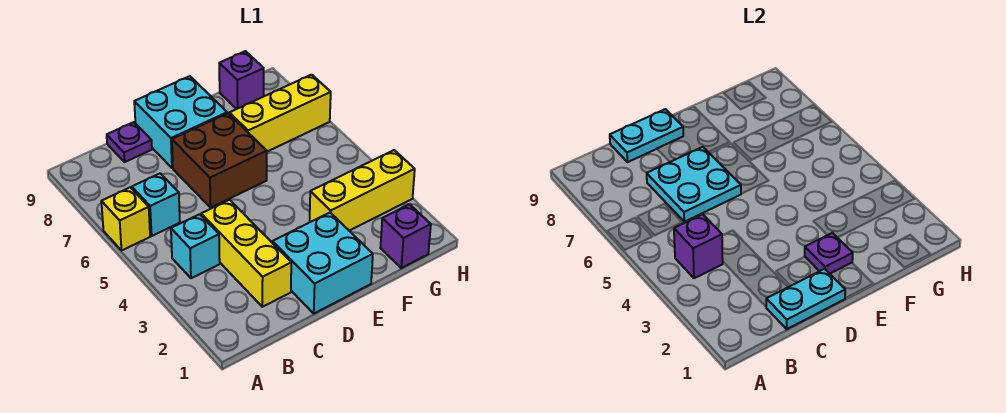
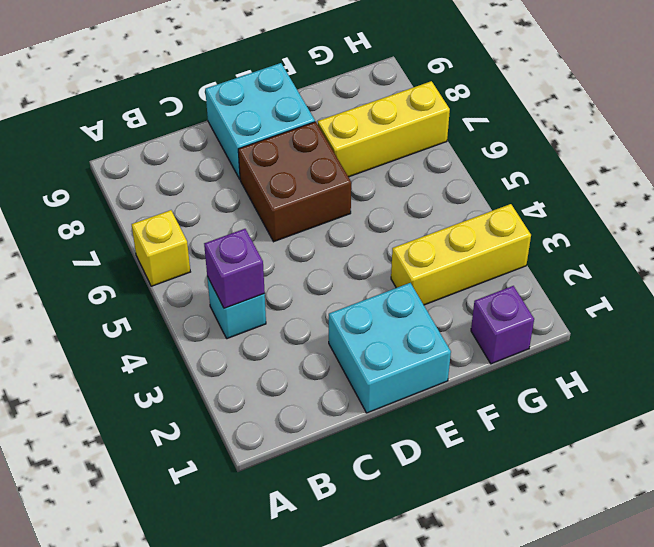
none -> cyan brick B6 level 1
none -> yellow brick C2:C4 level 1
none -> purple plate C9 level 1

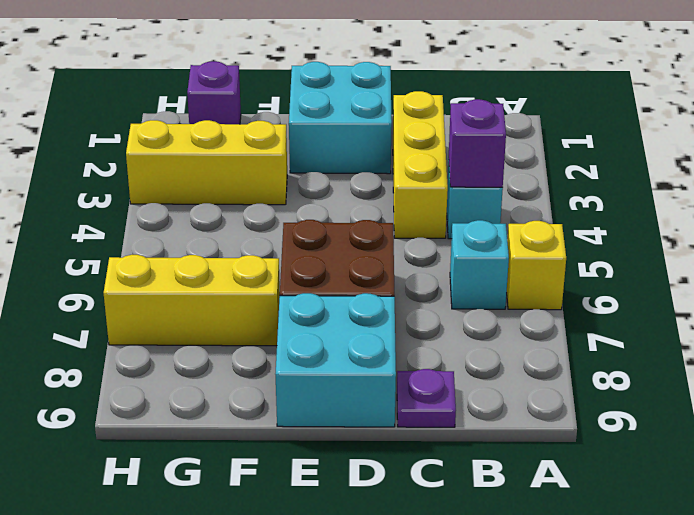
none -> purple brick G9 level 1
none -> cyan plate C1:D1 level 2
none -> cyan plate C6:D7 level 2

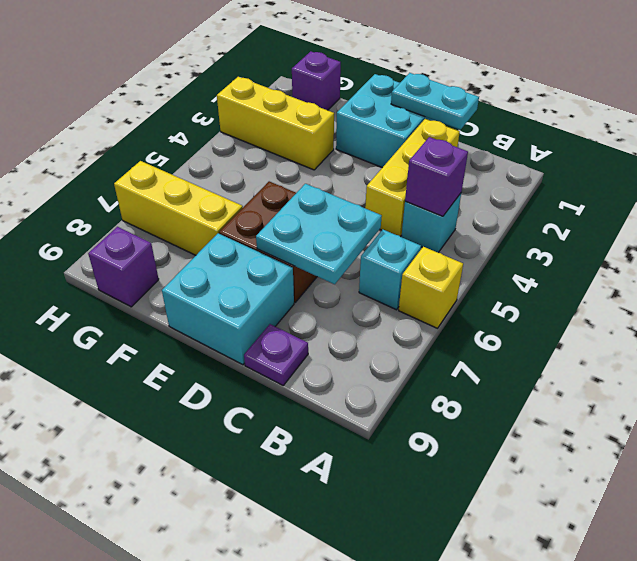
none -> cyan plate C9:D9 level 2
none -> purple plate E2 level 2

